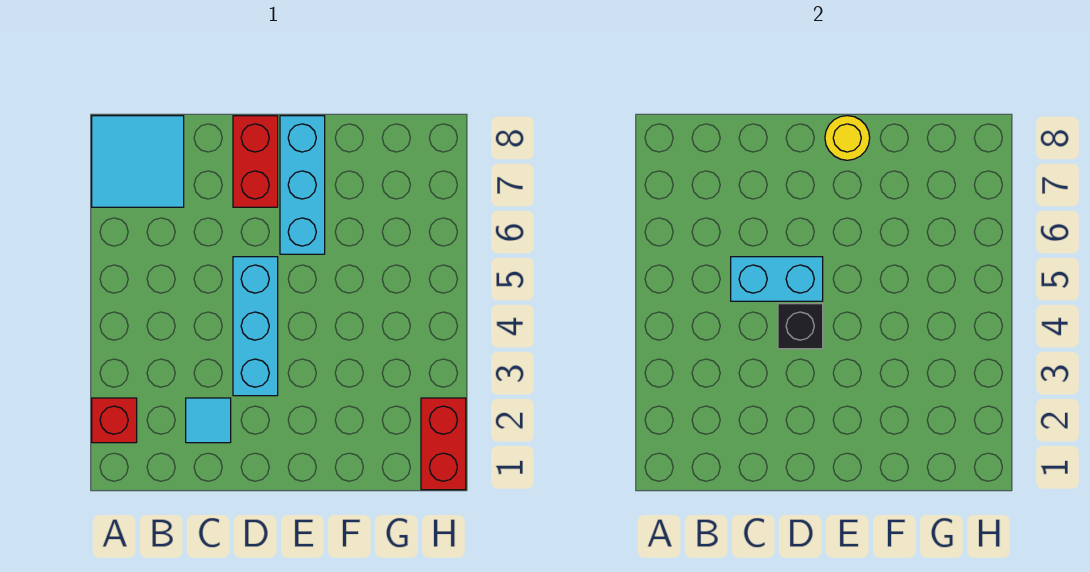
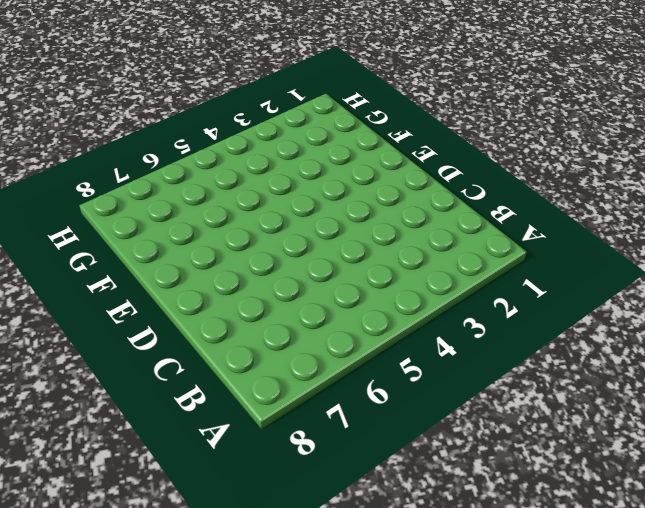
none -> red brick A2 level 1
none -> cyan tile A7:B8 level 1

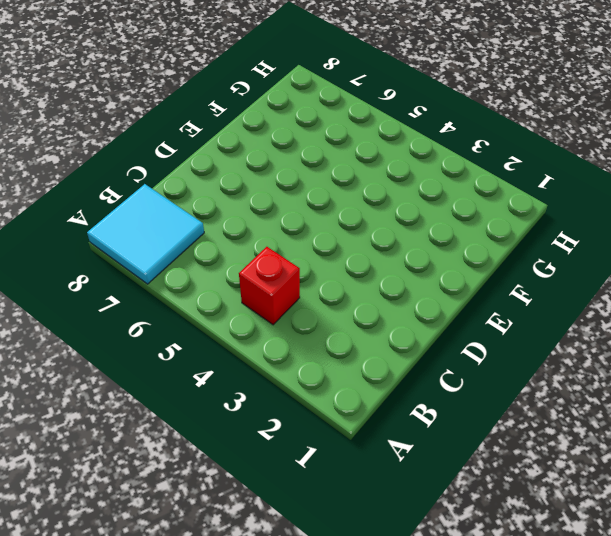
red brick B4 level 1 -> red brick A2 level 1
none -> cyan tile C2 level 1
none -> cyan brick D3:D5 level 1

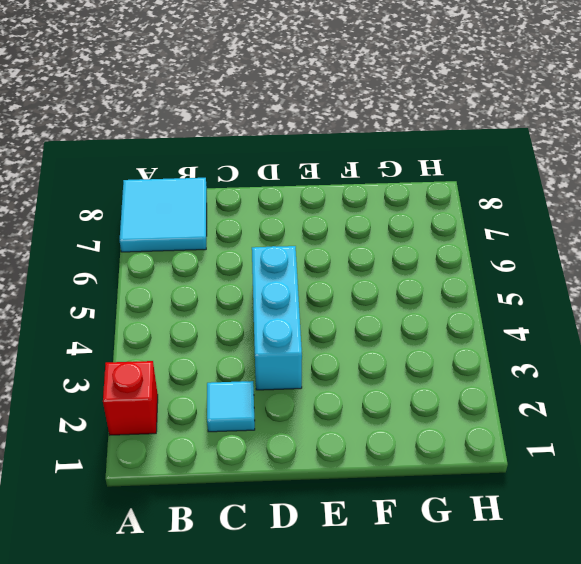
none -> red brick D7:D8 level 1
none -> cyan brick E6:E8 level 1

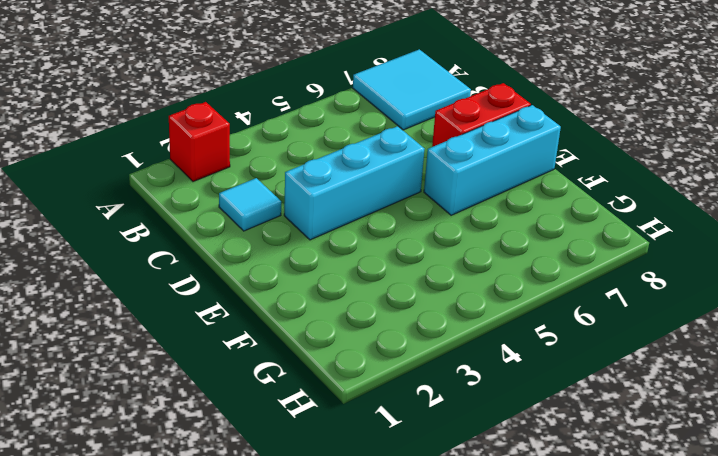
none -> red brick H1:H2 level 1
none -> cyan brick C5:D5 level 2

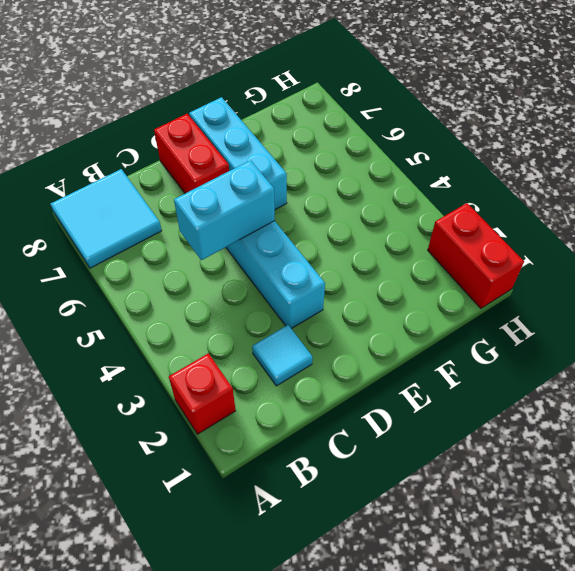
none -> black brick D4 level 2
none -> yellow round brick E8 level 2

